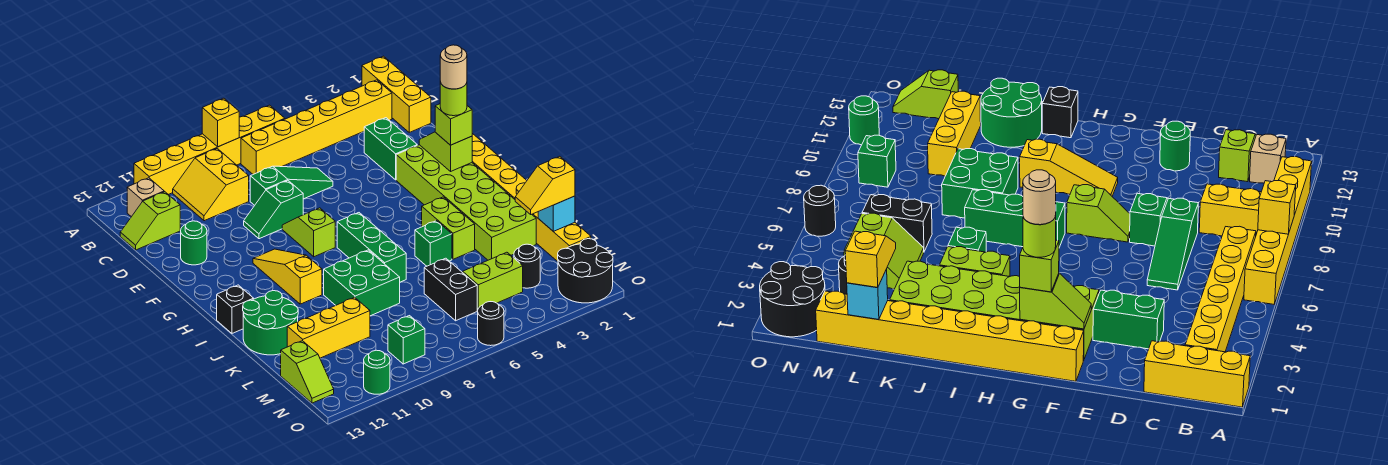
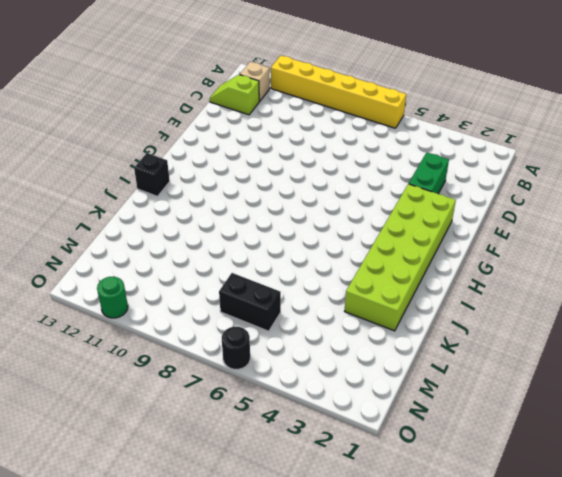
black brick M6:M7 level 1 -> black brick L6:M6 level 1
none -> yellow brick A1:C1 level 1
none -> yellow brick B2:B7 level 1
none -> yellow slope B9:C10 level 1 top 9
none -> green slope D6:D8 level 1 top 8

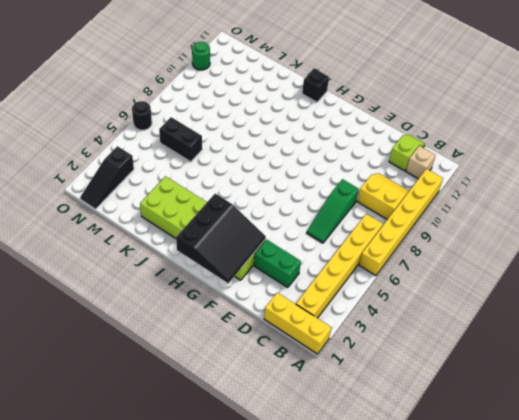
black slope F1:H3 level 2 top H -> lime slope F2:G2 level 2 top G
black slope N1:N3 level 1 top 3 -> black round brick N1:O2 level 1
none -> green slope E8:E9 level 1 top 8
none -> green round brick E12 level 1
none -> yellow brick F1:M1 level 1
none -> lime slope F8:G8 level 1 top G

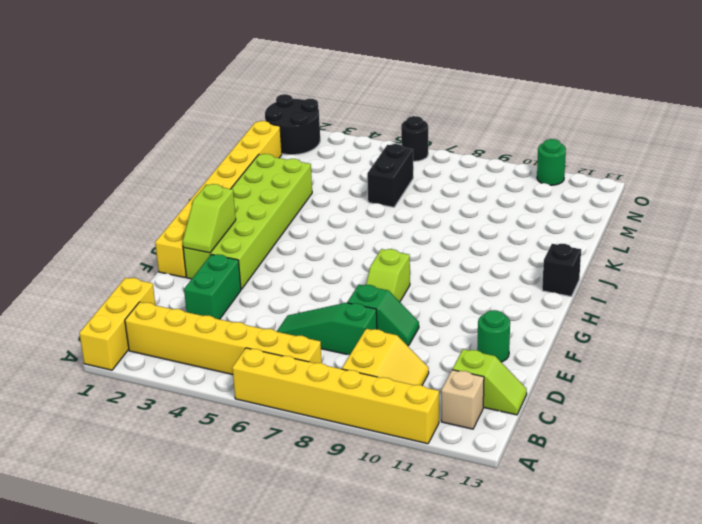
none -> yellow slope G10:I10 level 1 top I
none -> green brick H7:J7 level 1
none -> lime brick I4:J4 level 1
none -> green brick J5 level 1

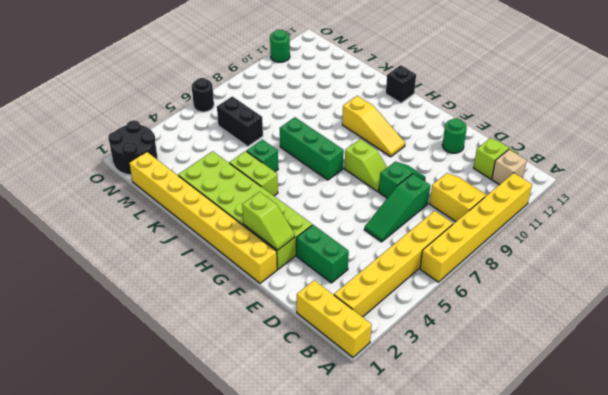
none -> green brick J8:K9 level 1
none -> green round brick J12:K13 level 1
none -> lime slope L4:M5 level 1 top M
none -> yellow brick L10:L12 level 1

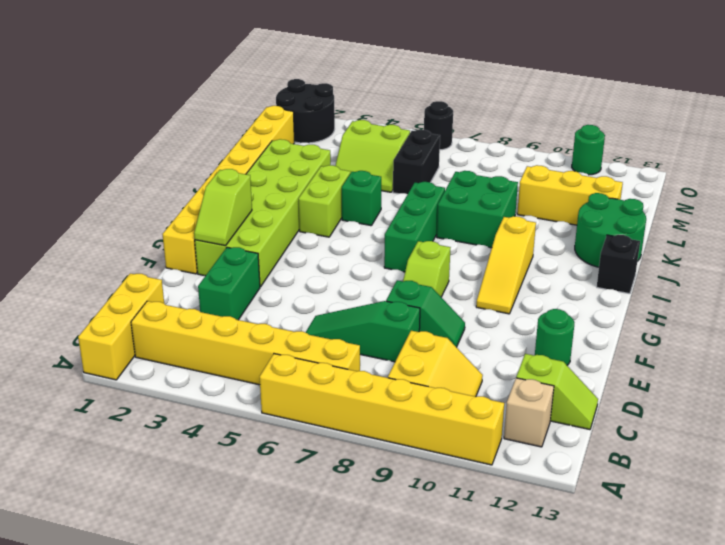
none -> black round brick M3 level 1
none -> lime slope M13:N13 level 1 top M
none -> green brick N9 level 1
none -> yellow brick A8 level 2

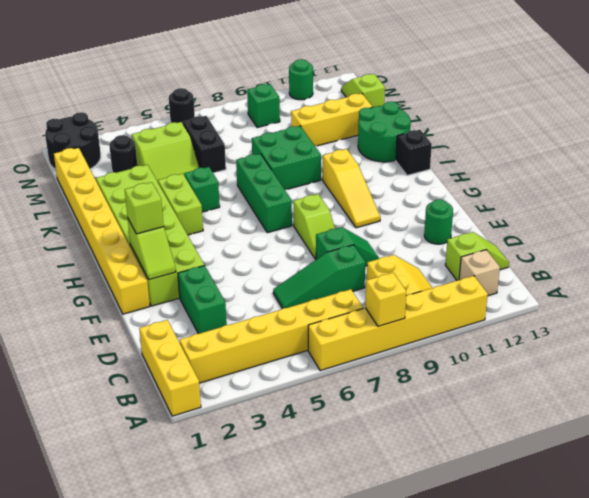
none -> cyan brick L1 level 2
none -> yellow slope L1:L2 level 3 top 1
none -> lime round brick G2 level 4
none -> tan round brick G2 level 5

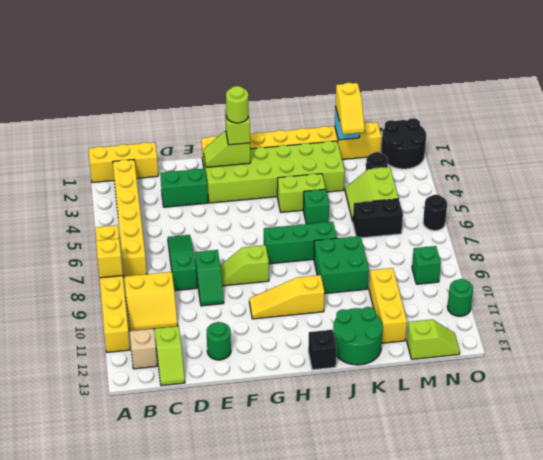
none -> tan round brick G2 level 5

